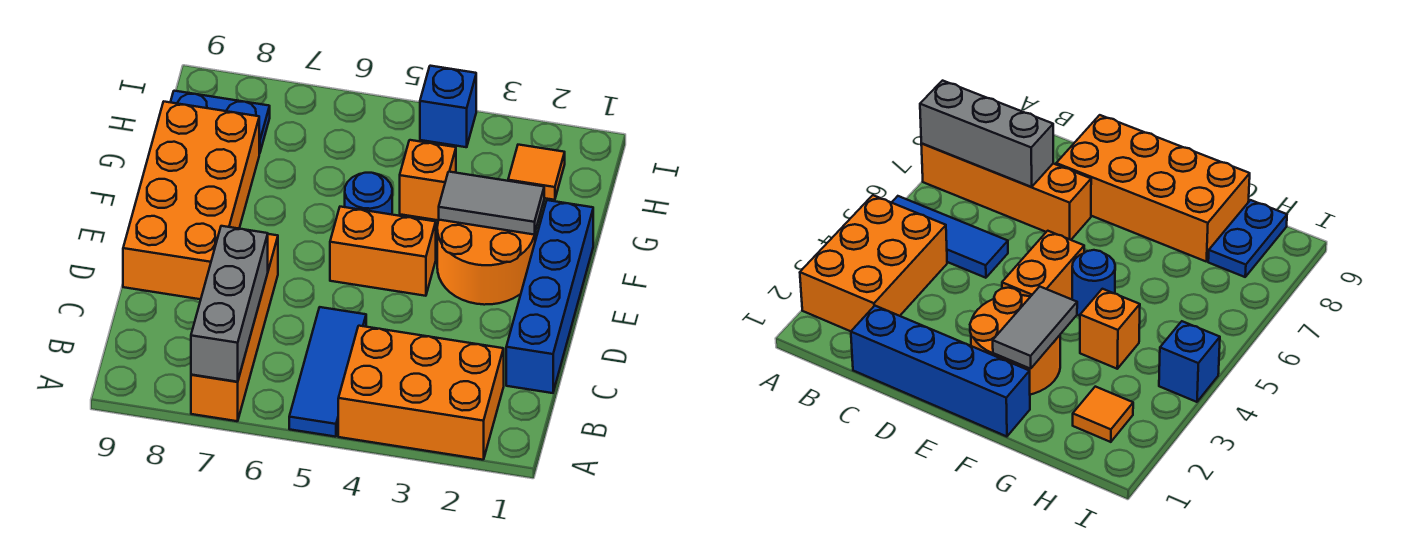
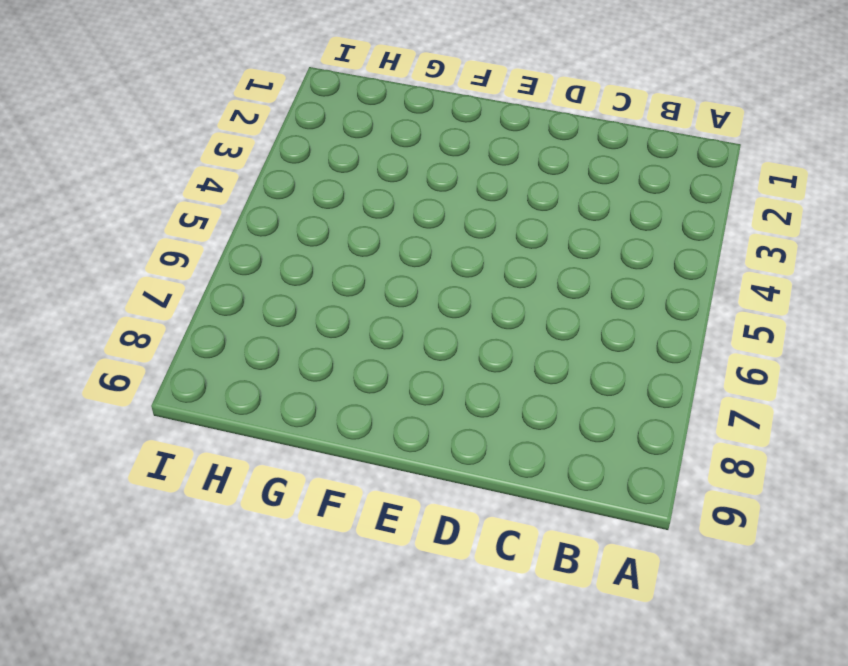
none -> orange brick A2:B4 level 1
none -> blue tile A5:C5 level 1
none -> orange brick A7:D7 level 1

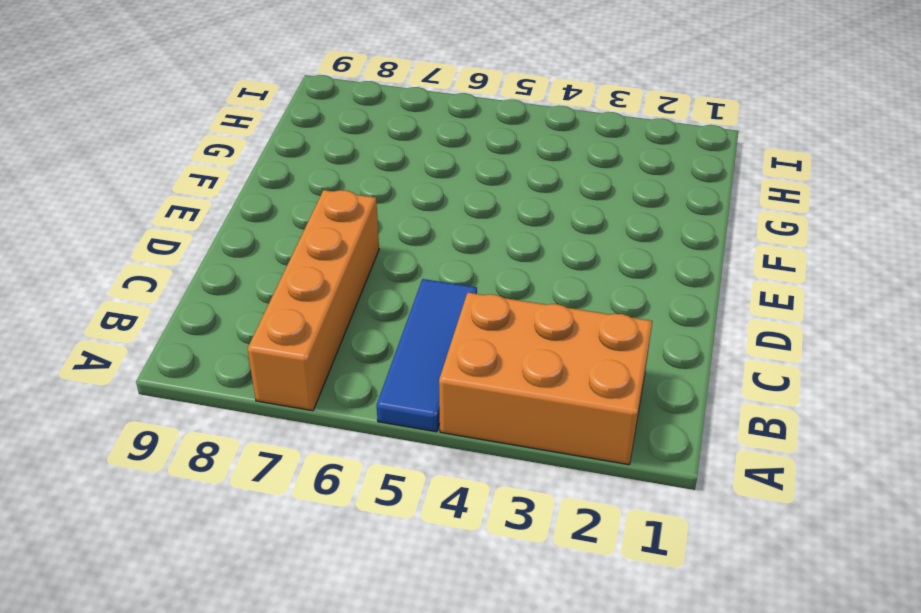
none -> blue brick C1:F1 level 1
none -> orange brick D8:G9 level 1
none -> orange round brick E2:F3 level 1

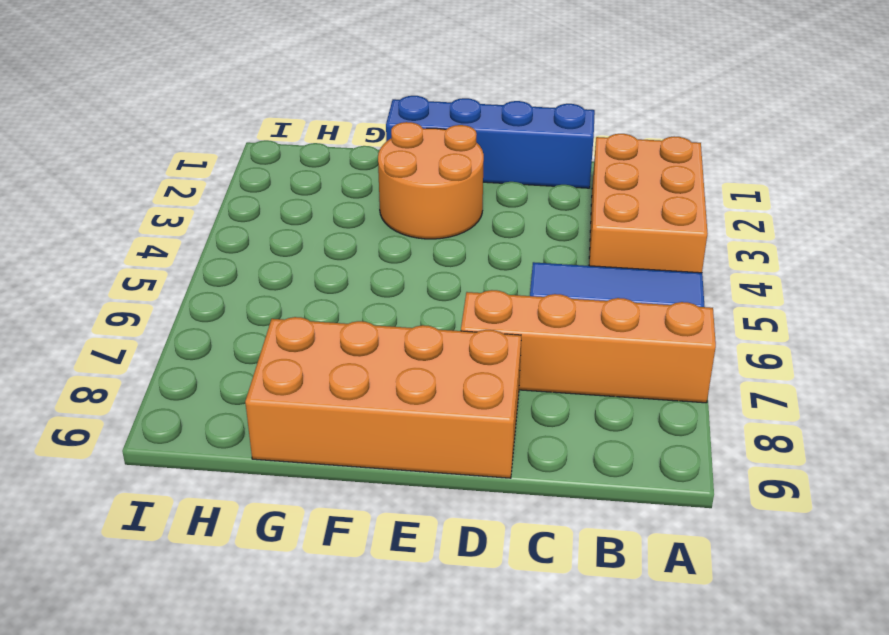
none -> orange brick E4:E5 level 1
none -> blue round brick F5 level 1
none -> orange brick G4 level 1

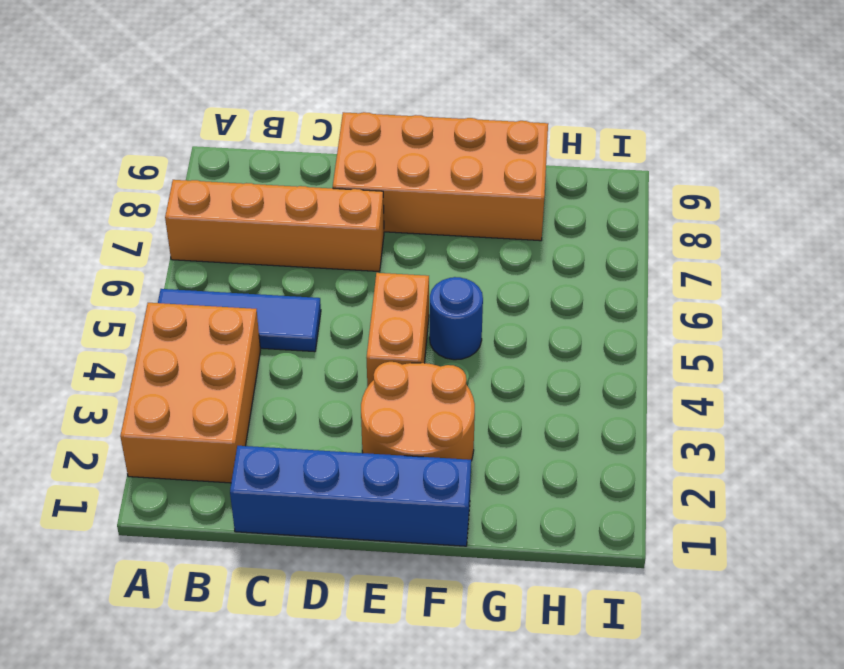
none -> orange brick G4 level 1
none -> orange tile H2 level 1
none -> blue plate H8:H9 level 1

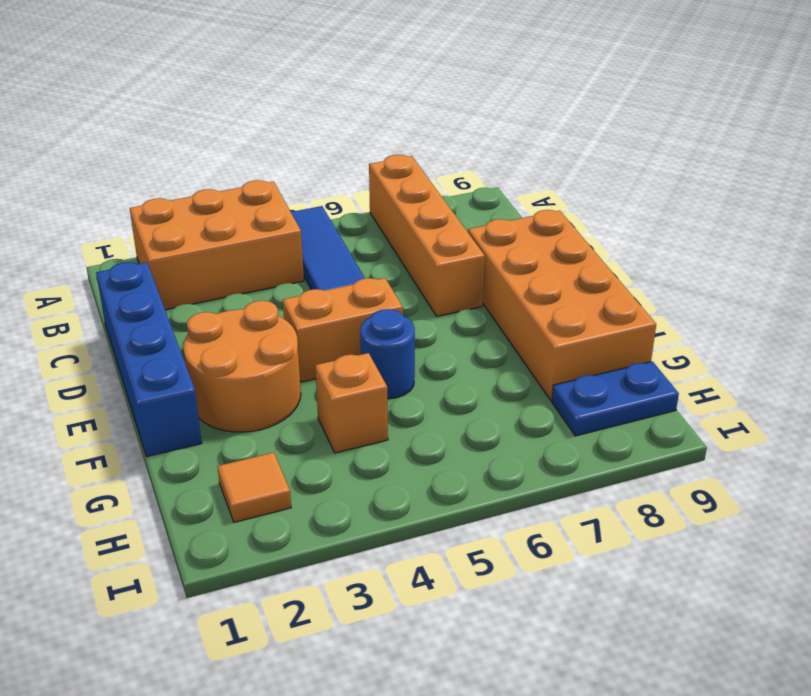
none -> blue brick I4 level 1
none -> grey brick A7:C7 level 2
none -> grey tile F2:F3 level 2

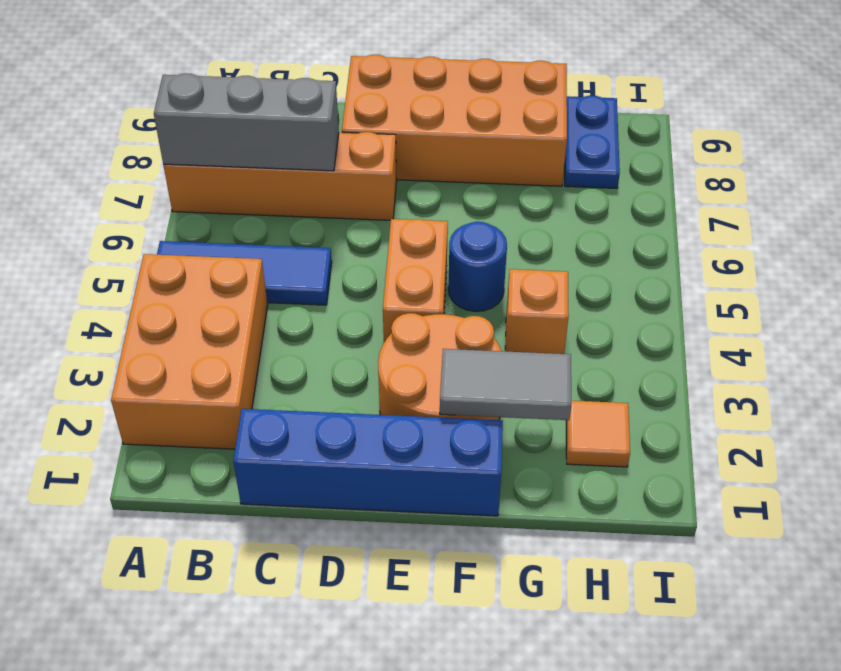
grey tile F2:G2 level 2 -> grey tile F2:F3 level 2
none -> blue brick I4 level 1

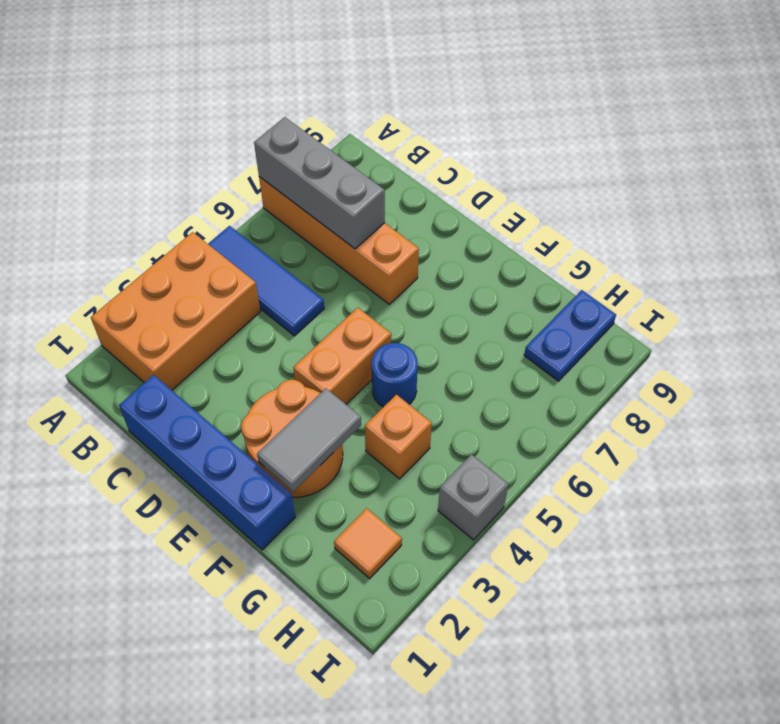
grey brick I4 level 1 -> blue brick I4 level 1
none -> orange brick D8:G9 level 1

